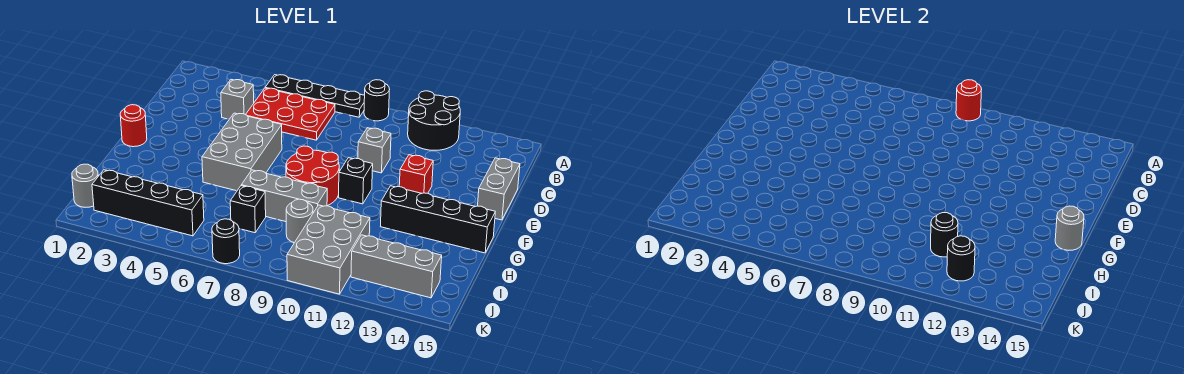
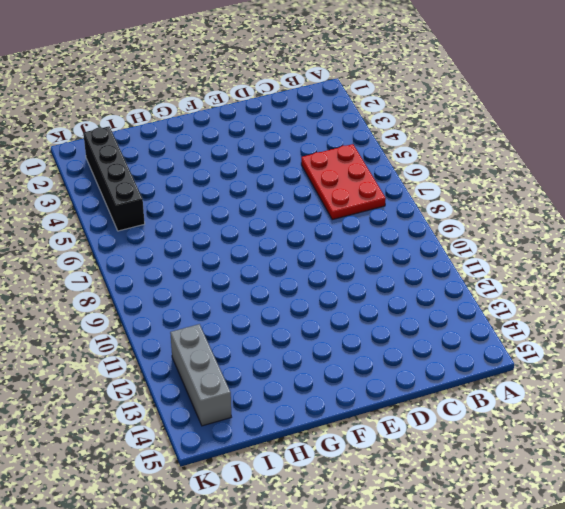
none -> black plate A5:A8 level 1
none -> black round brick A9 level 1
none -> black round brick A11:B12 level 1

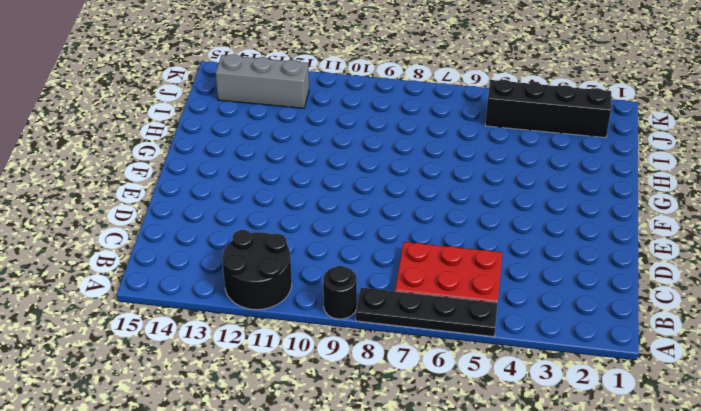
none -> grey brick C4 level 1
none -> grey brick D10 level 1
none -> grey brick D15:E15 level 1

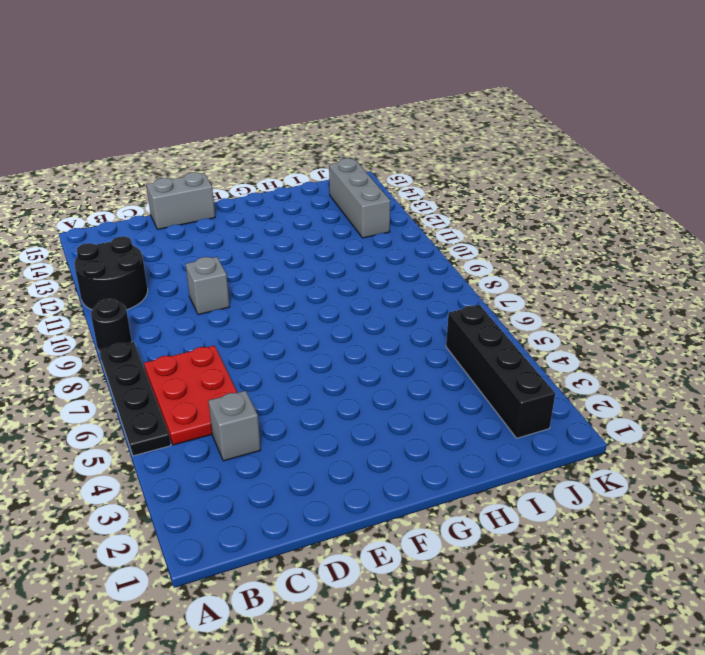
none -> grey brick E5:G6 level 1
none -> red brick E12 level 1
none -> red round brick F1 level 1

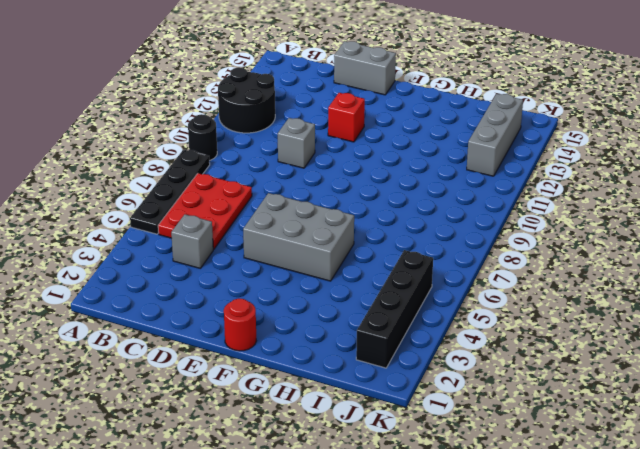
none -> red round brick F8:G9 level 1
none -> black brick F10 level 1
none -> black brick G12:G15 level 1

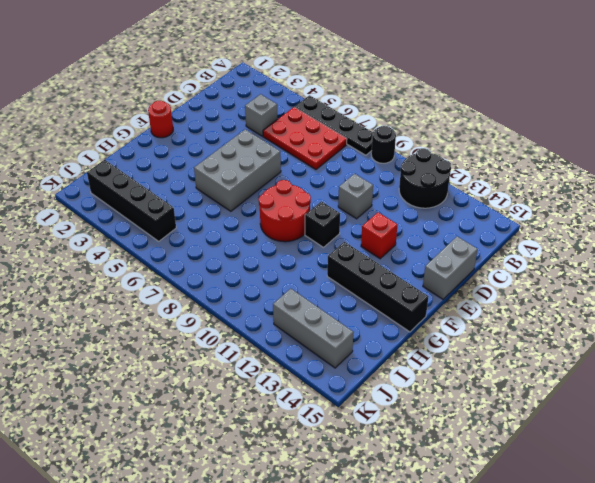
none -> grey brick H7:H9 level 1
none -> black brick I7 level 1
none -> grey round brick I9 level 1

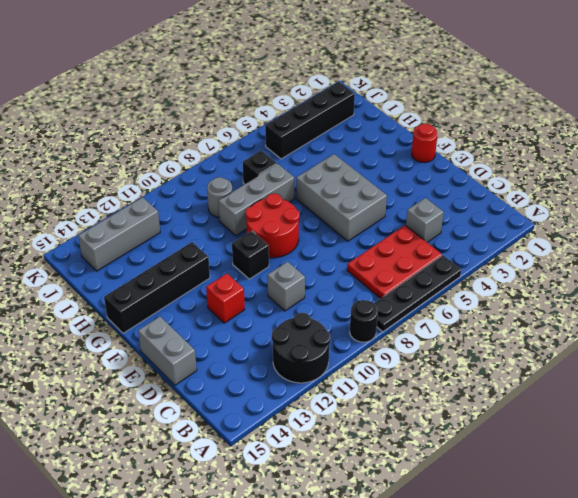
none -> grey brick I10:K11 level 1
none -> grey round brick J1 level 1
none -> black round brick K7 level 1

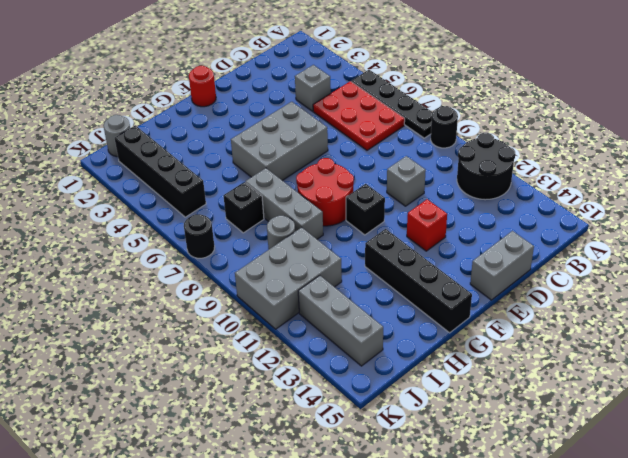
none -> red round brick A9 level 2
none -> grey round brick G15 level 2
none -> black round brick I11 level 2

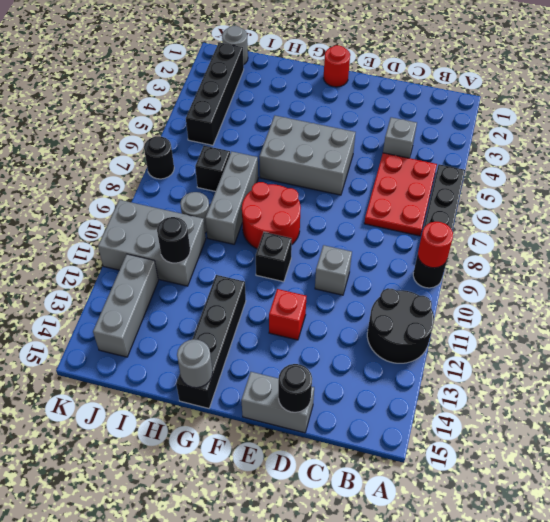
black round brick D15 level 2 -> black round brick J12 level 2

